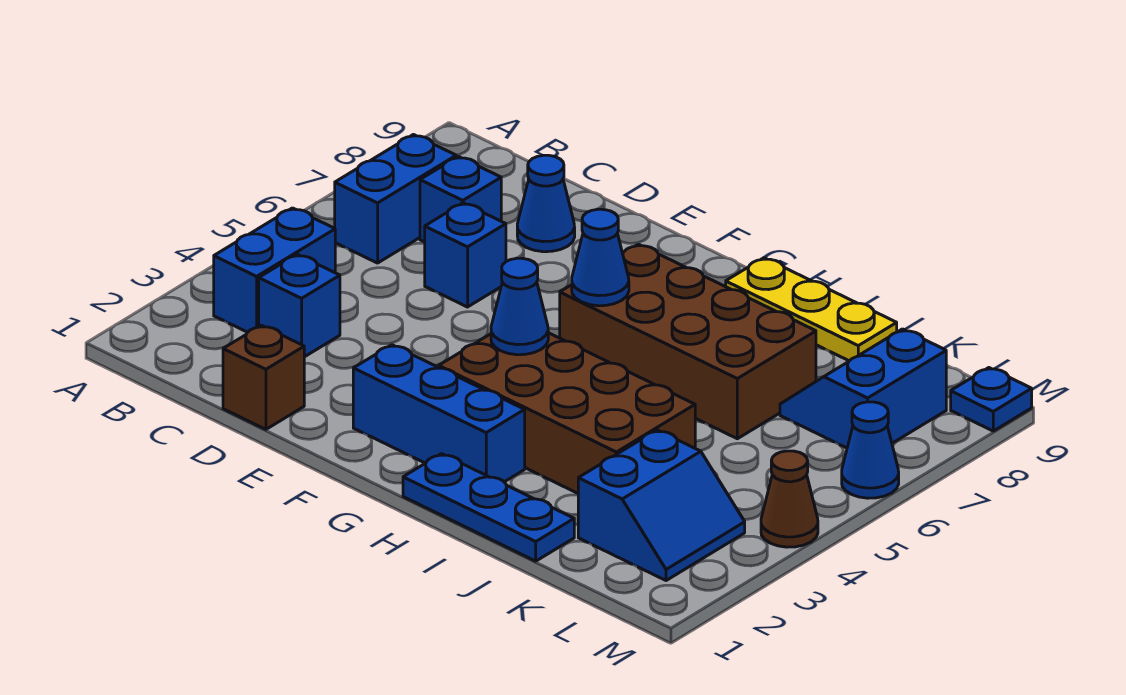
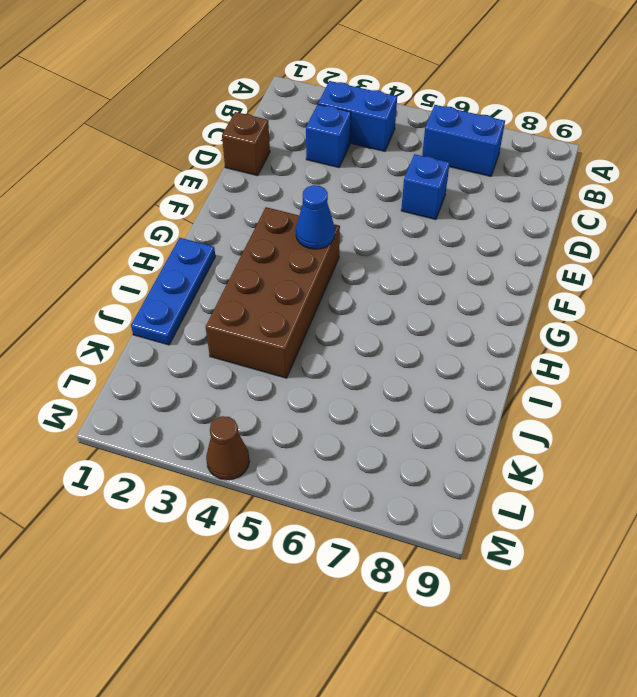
none -> blue brick C7 level 1
none -> blue cone D8 level 1
none -> blue brick F2:H2 level 1

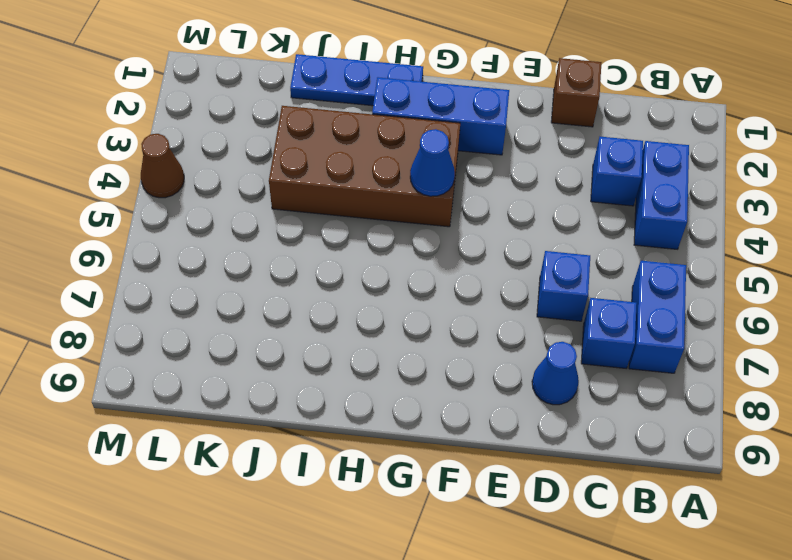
none -> brown brick G6:J7 level 1
none -> yellow plate H9:J9 level 1
none -> blue slope K2:L3 level 1 top K

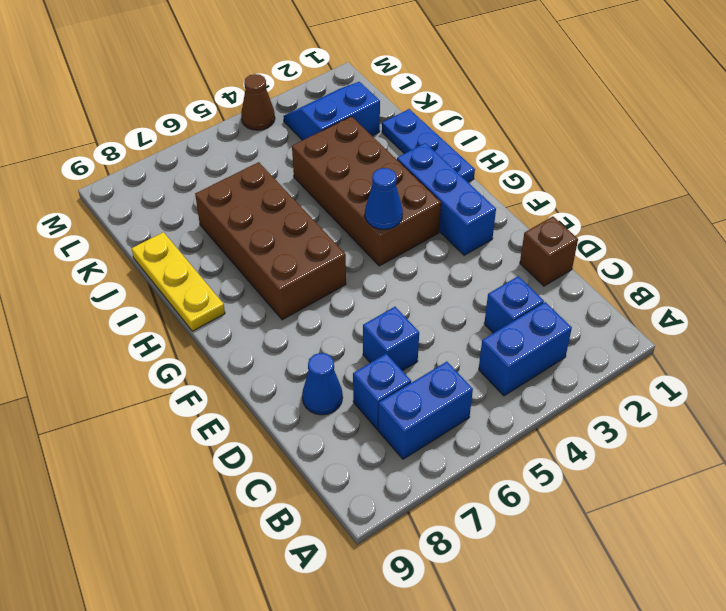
none -> blue slope K7:L8 level 1 top L
none -> blue cone M6 level 1
none -> blue plate M9 level 1

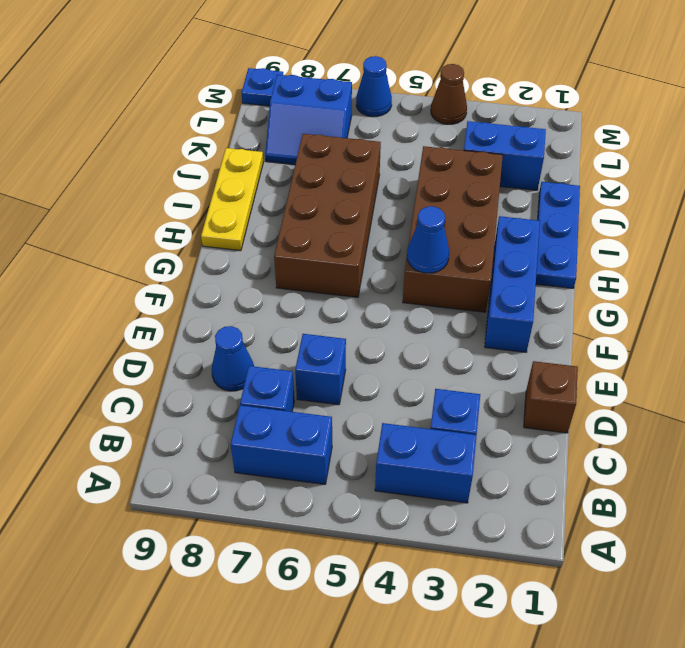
none -> blue cone G6 level 2

